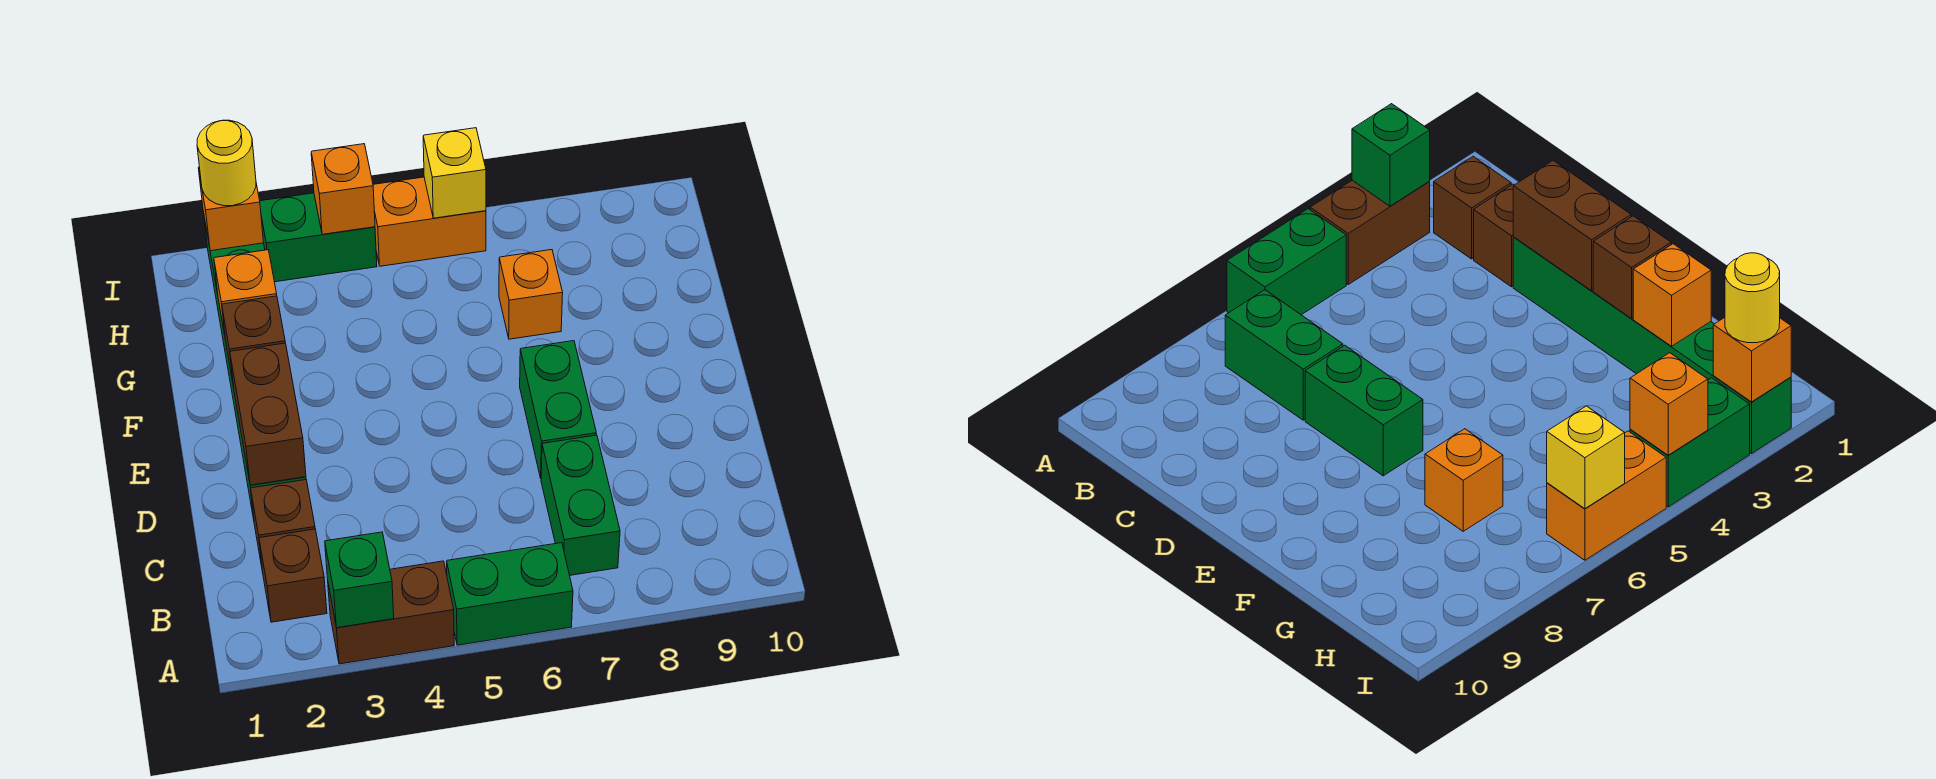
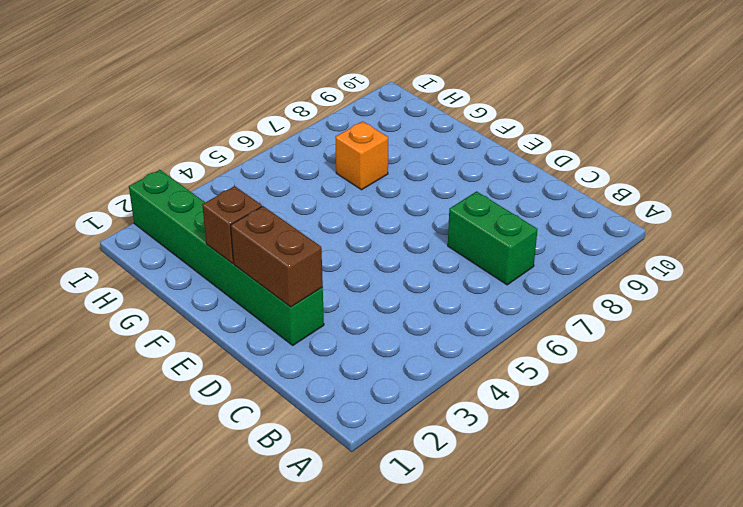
none -> brown brick A3:A4 level 1
none -> green brick A5:A6 level 1
none -> brown brick B2 level 1

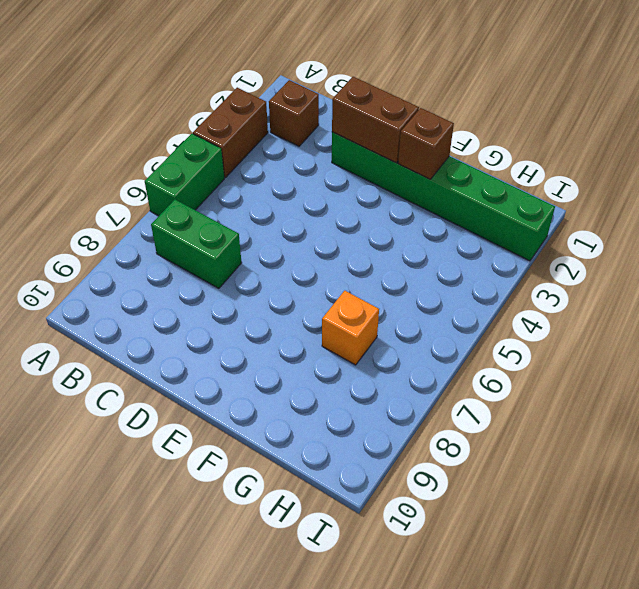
none -> brown brick C2 level 1
none -> green brick D7:E7 level 1
none -> green brick I3:I4 level 1

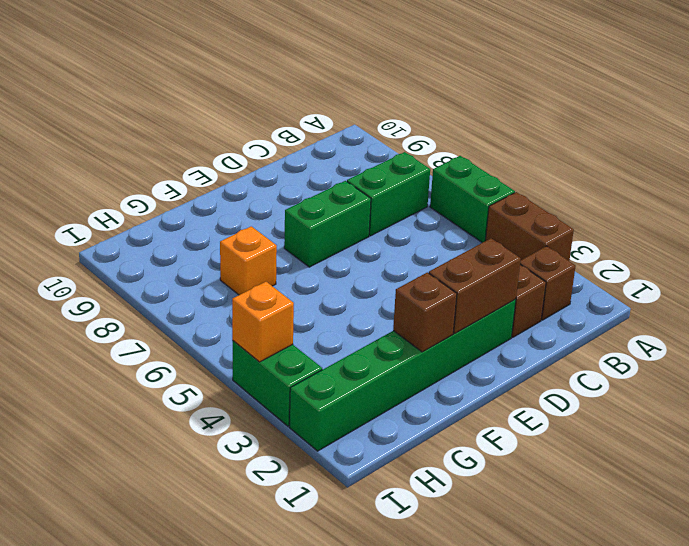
none -> orange brick I5:I6 level 1
none -> green brick A3 level 2
none -> orange brick G2 level 2

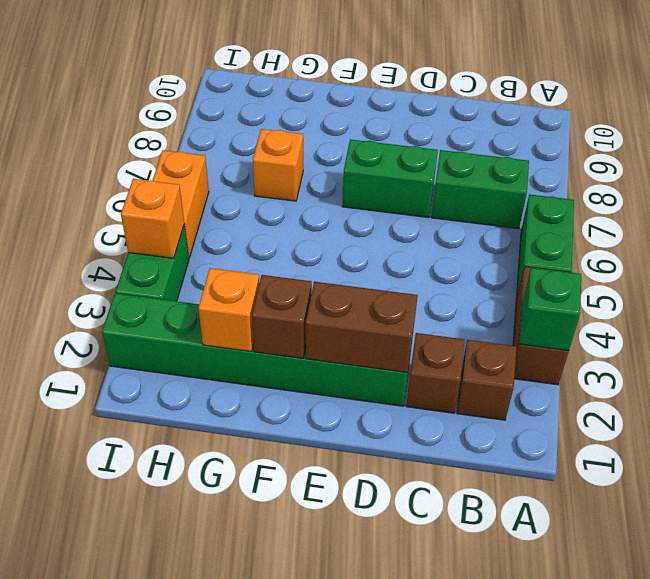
none -> orange brick I2 level 2
none -> yellow brick I6 level 2
none -> yellow round brick I2 level 3

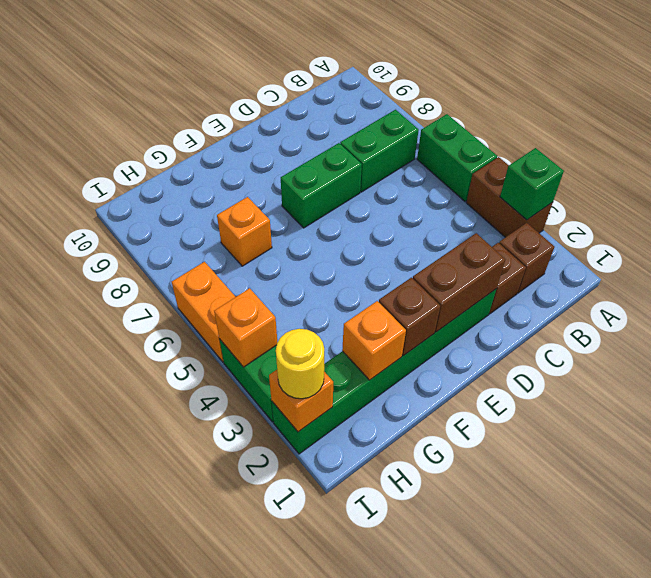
none -> yellow brick I6 level 2

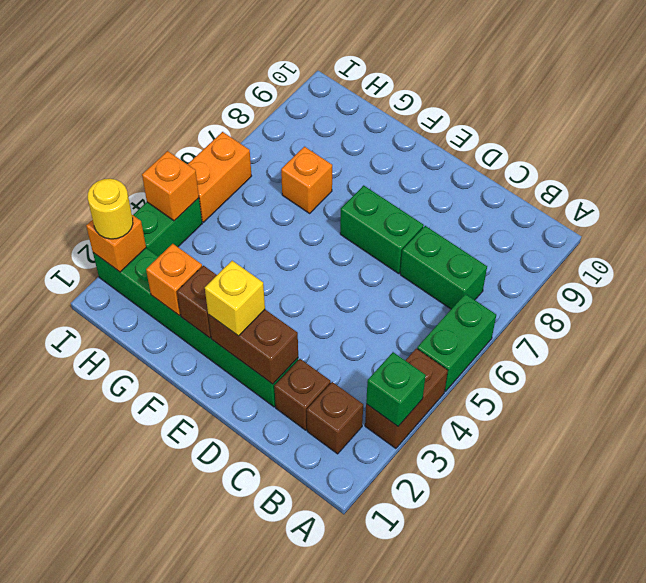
yellow brick E2 level 3 -> yellow brick I6 level 2

